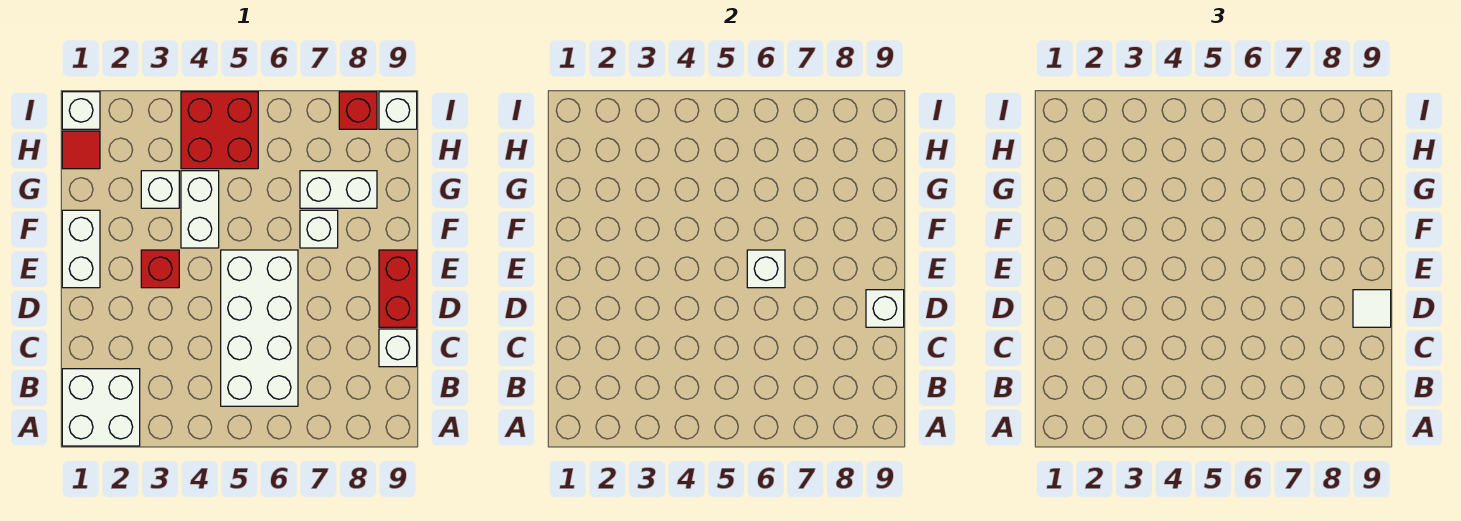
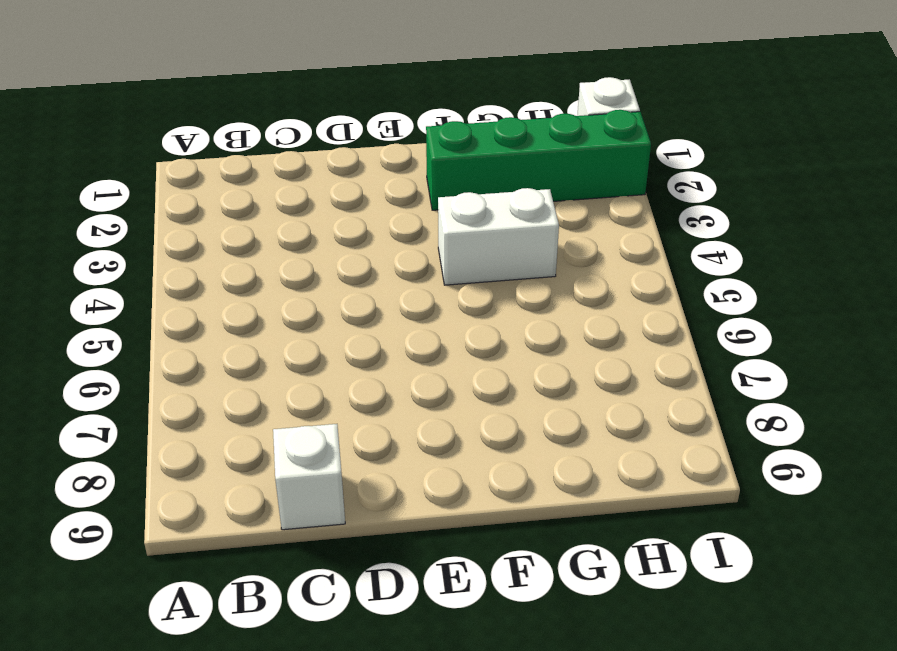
green brick F2:I2 level 1 -> none
none -> white brick A1:B2 level 1
none -> white brick B5:E6 level 1
none -> red brick D9:E9 level 1

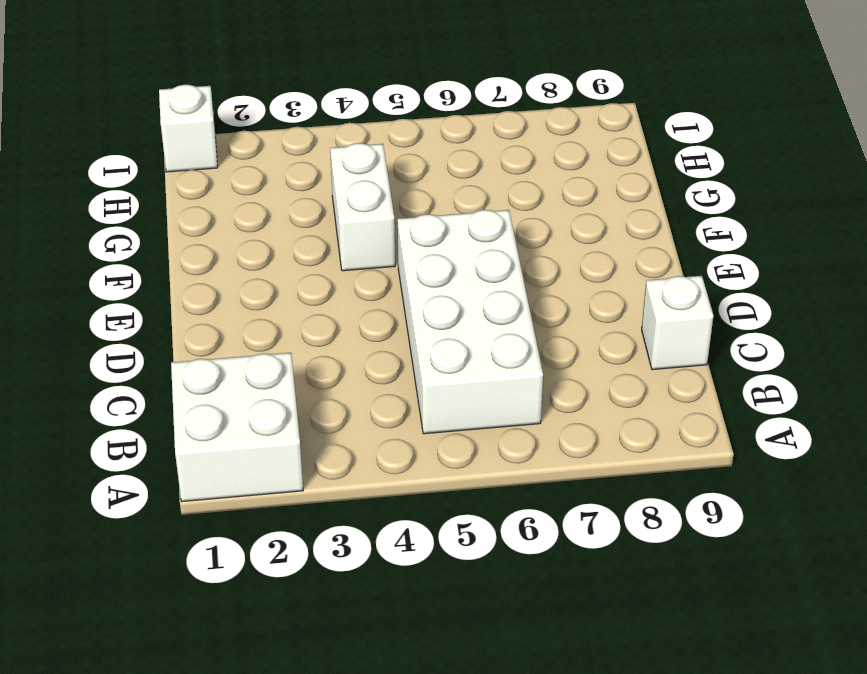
none -> red brick D9:E9 level 1
none -> white brick E1:F1 level 1
none -> red brick E3 level 1

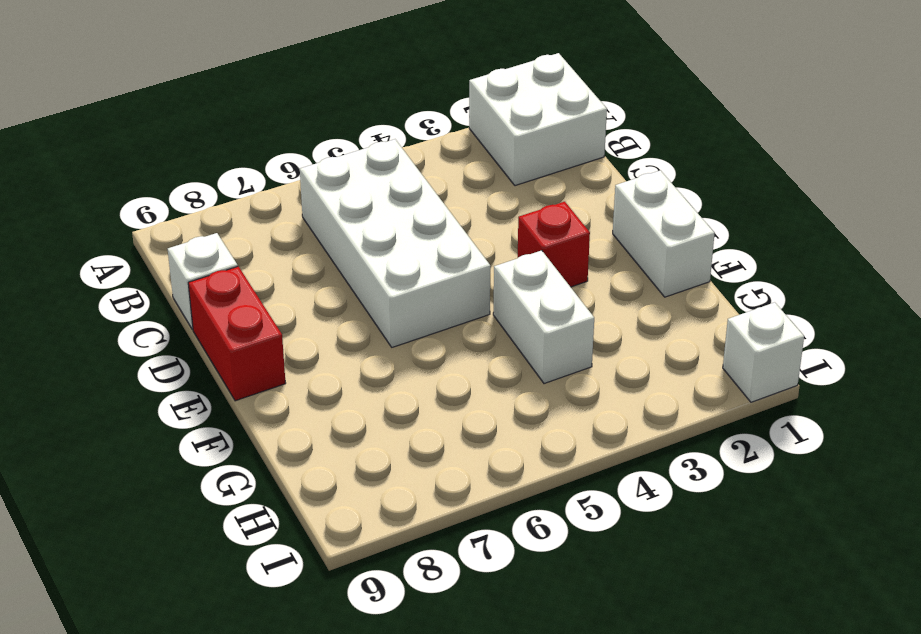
none -> white brick F7 level 1
none -> white brick G3 level 1
none -> white brick G7:G8 level 1

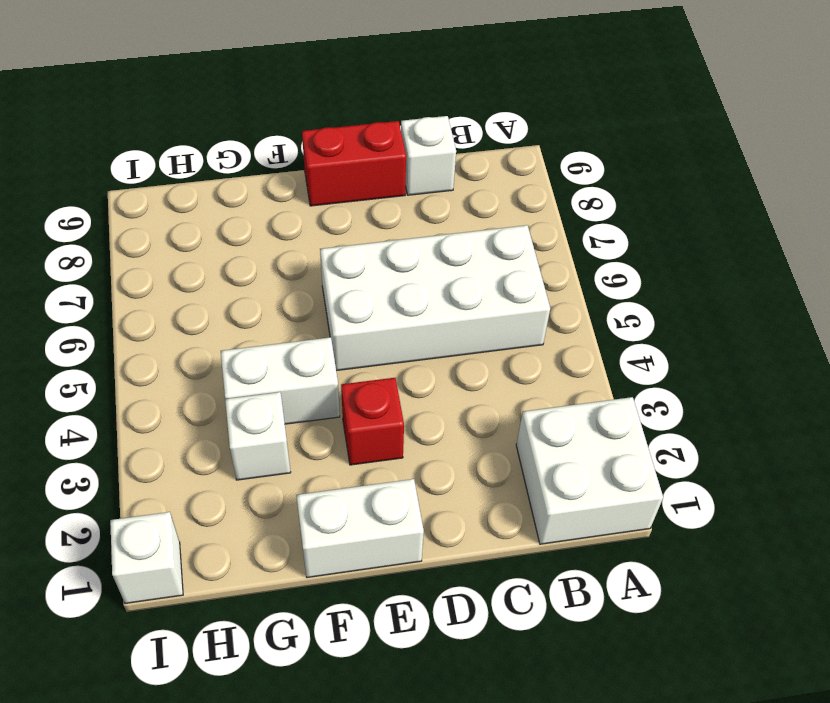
none -> white brick F7 level 1
none -> white brick G7:G8 level 1
none -> red tile H1 level 1

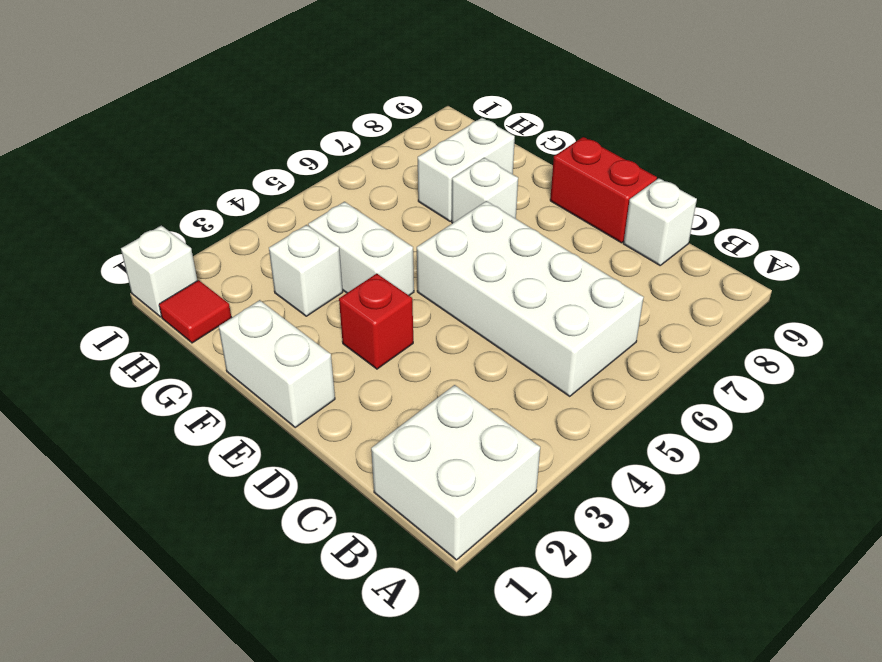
none -> red brick H4:I5 level 1
none -> red brick I8 level 1
none -> white brick I9 level 1

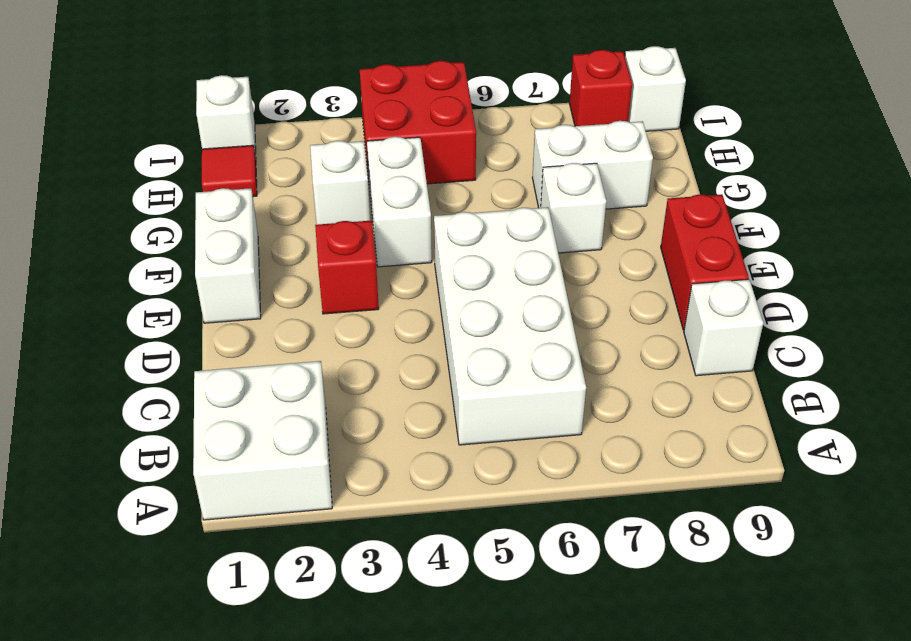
none -> white brick D9 level 2
none -> white brick E6 level 2
none -> white tile D9 level 3

